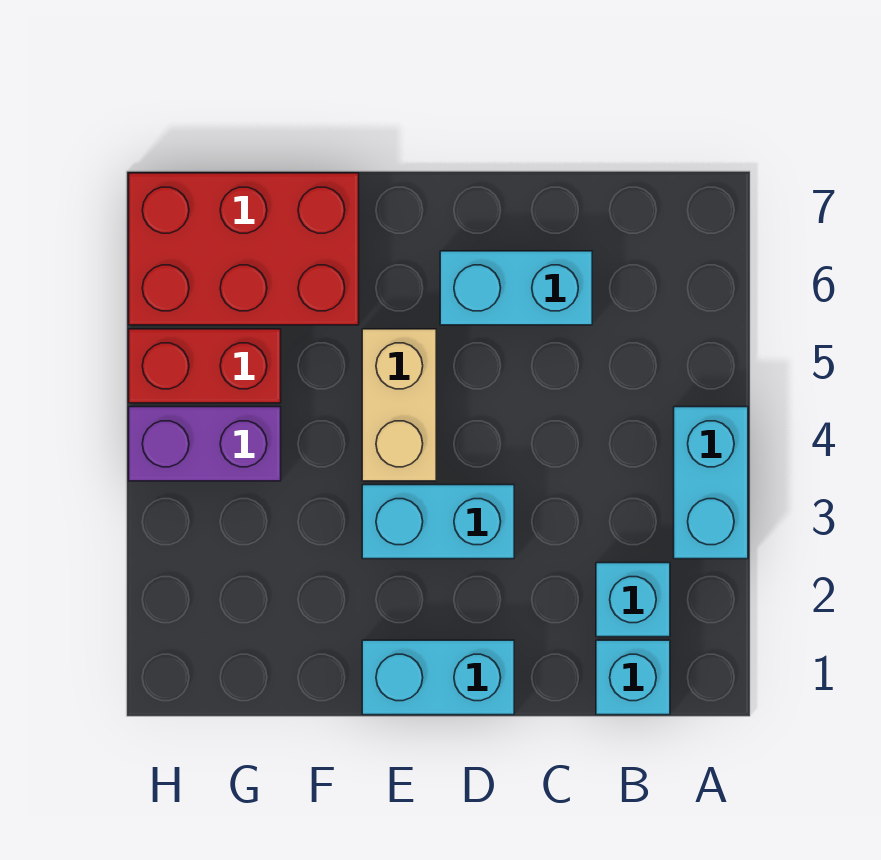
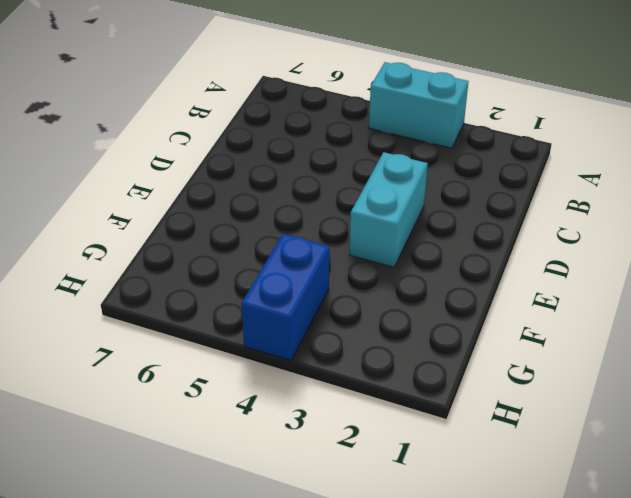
blue brick G4:H4 level 1 -> purple brick G4:H4 level 1
none -> cyan brick B1 level 1
none -> cyan brick B2 level 1

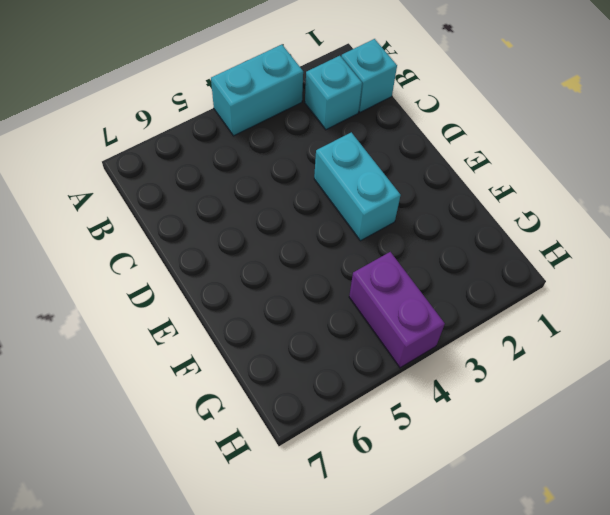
none -> cyan brick C6:D6 level 1
none -> cyan brick D1:E1 level 1

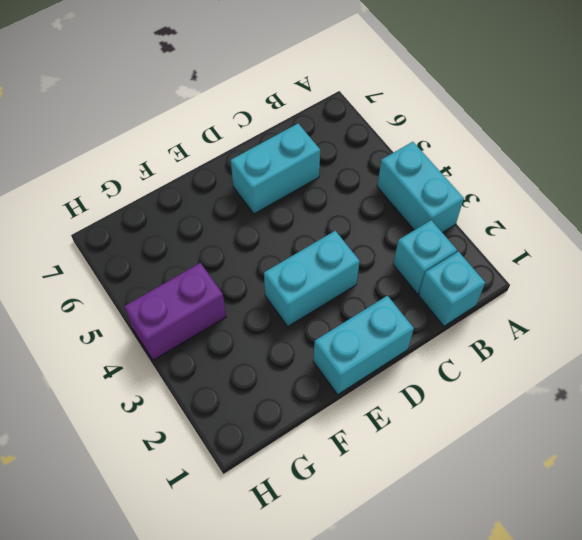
none -> tan brick E4:E5 level 1
none -> red brick F6:H7 level 1

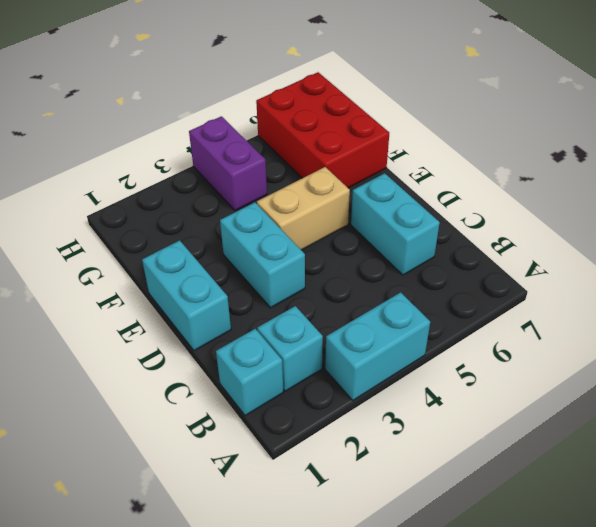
none -> red brick G5:H5 level 1

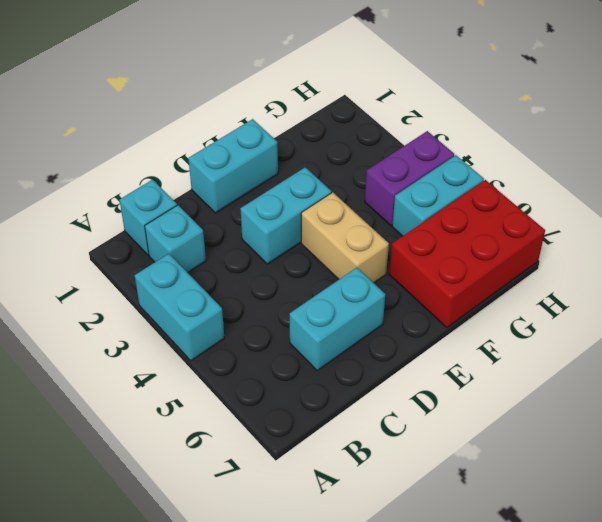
cyan brick G5:H5 level 1 -> red brick G5:H5 level 1

